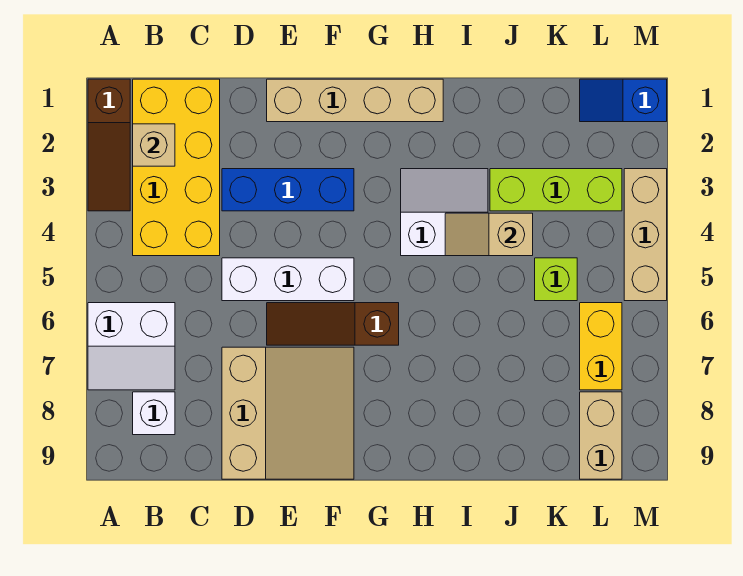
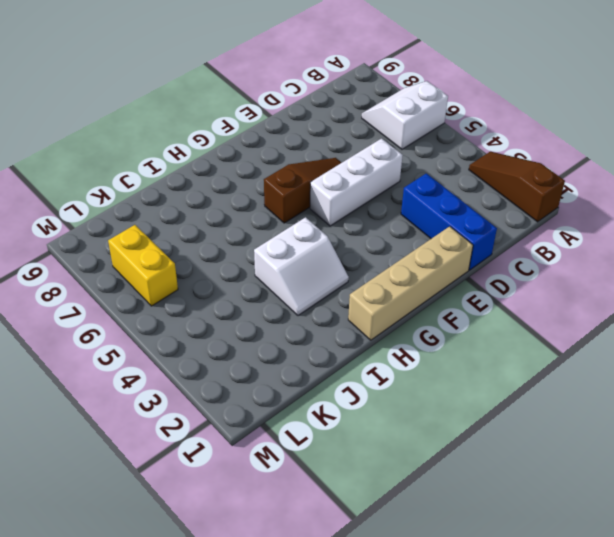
blue brick D1:D3 level 1 -> blue brick D3:F3 level 1
none -> yellow brick B1:C4 level 1
none -> white brick B8 level 1
none -> tan slope D7:F9 level 1 top D

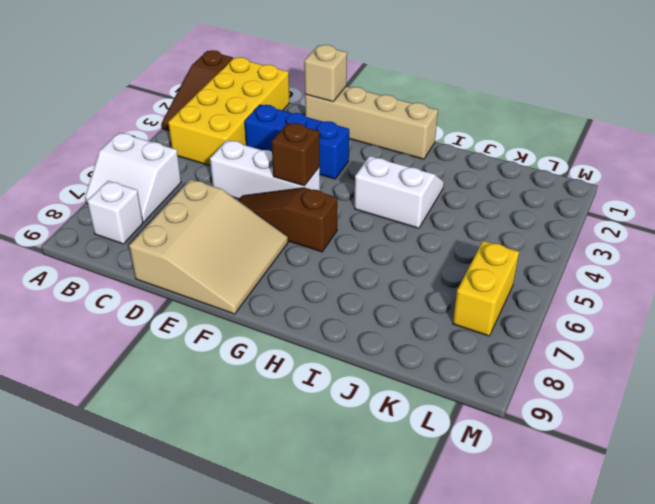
tan brick E1 level 2 -> tan brick B2 level 2
brown brick F5 level 2 -> none
none -> lime brick J3:L3 level 1
none -> lime brick K5 level 1
none -> blue slope L1:M1 level 1 top M

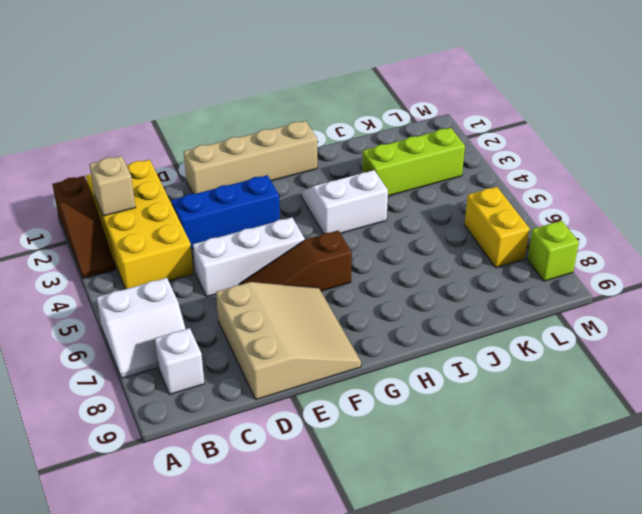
lime brick M8 level 1 -> lime brick K5 level 1
none -> blue slope L1:M1 level 1 top M
none -> tan brick L8:L9 level 1
none -> tan brick M3:M5 level 1

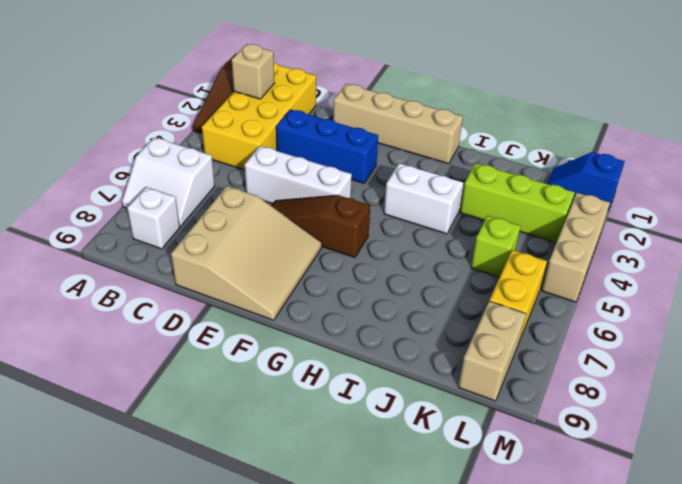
none -> tan slope I4:J4 level 2 top J

